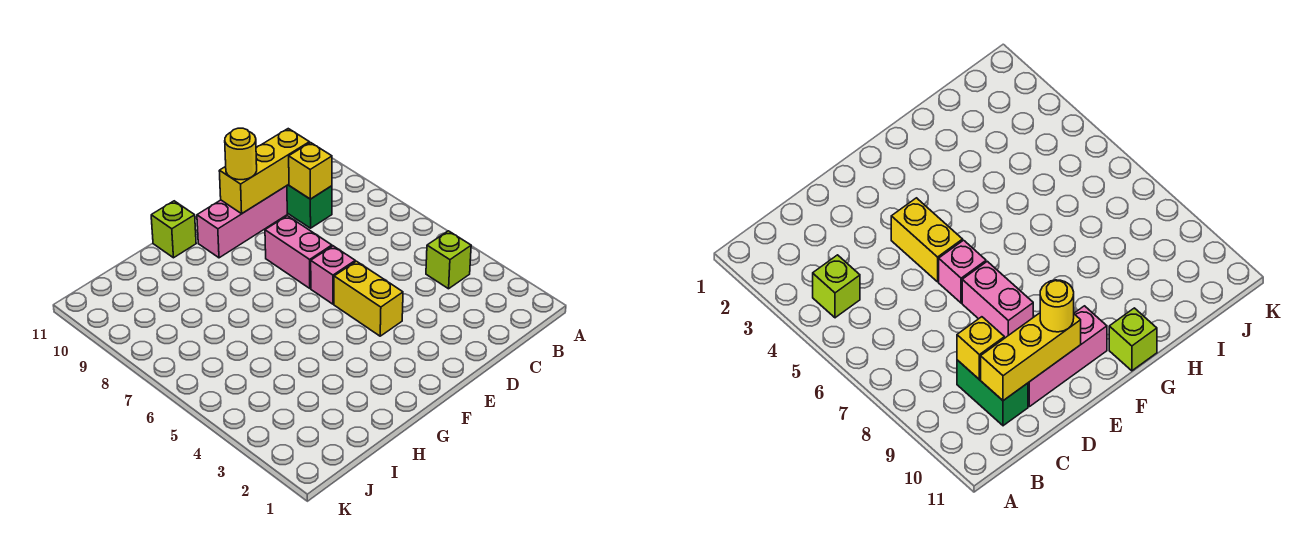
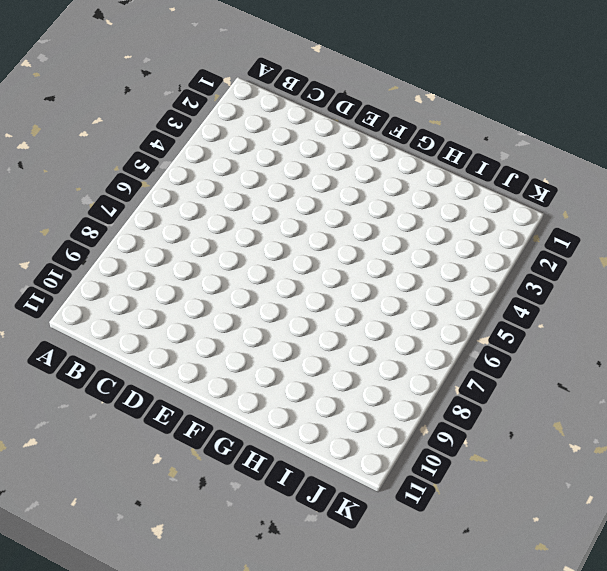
none -> lime brick B4 level 1
none -> green brick C9:C10 level 1

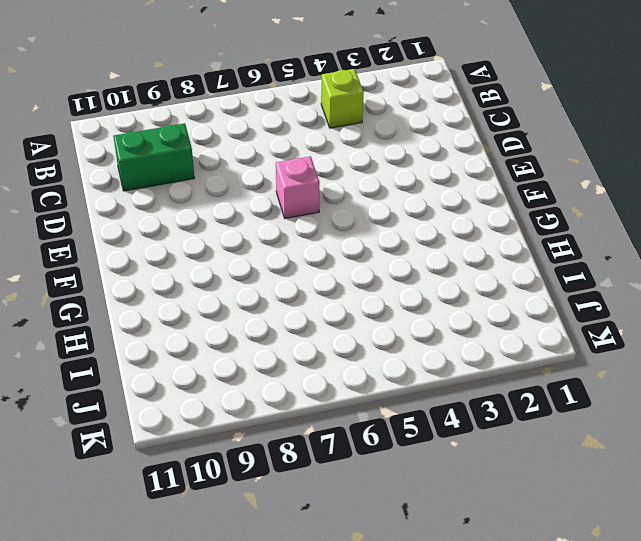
none -> pink brick D10:F10 level 1
none -> yellow brick E4:E5 level 1

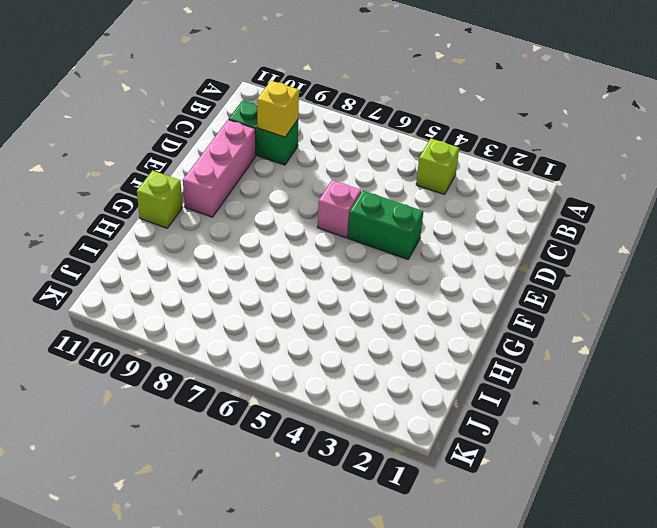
green brick E4:E5 level 1 -> yellow brick E4:E5 level 1
none -> pink brick E7:E8 level 1
none -> yellow brick C10:E10 level 2

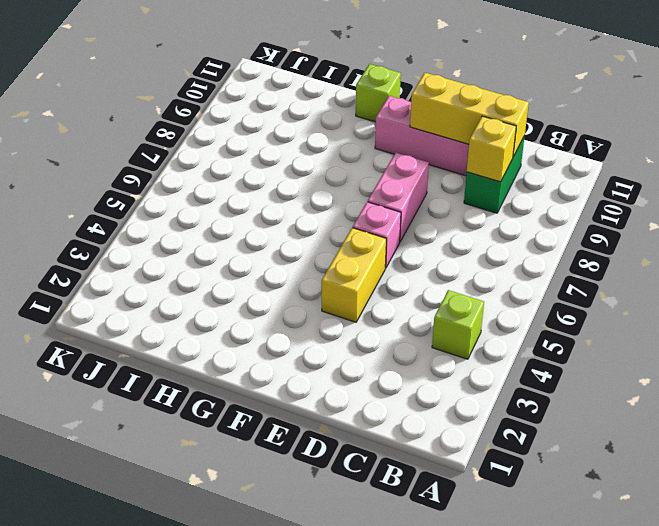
none -> yellow round brick E10 level 3

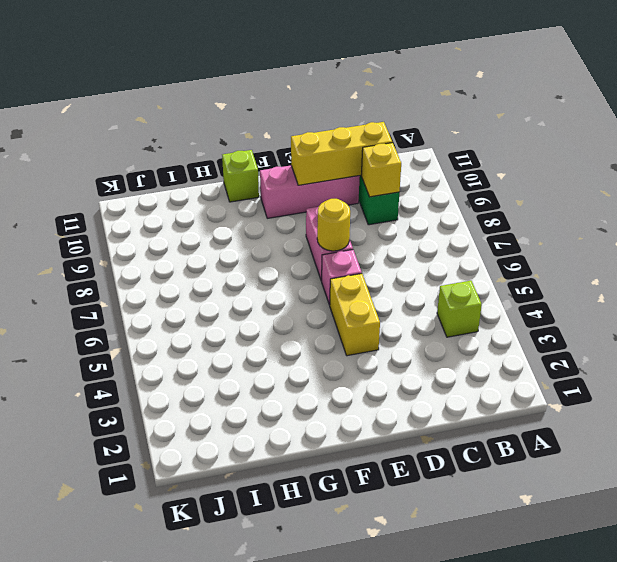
yellow round brick E7 level 2 -> yellow round brick E10 level 3

